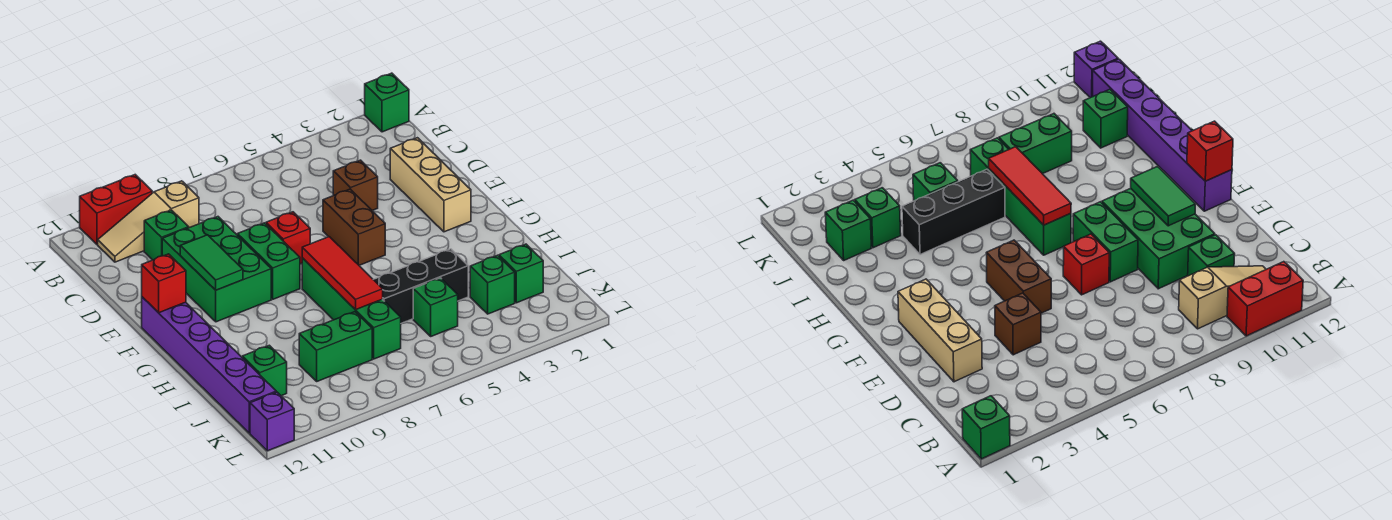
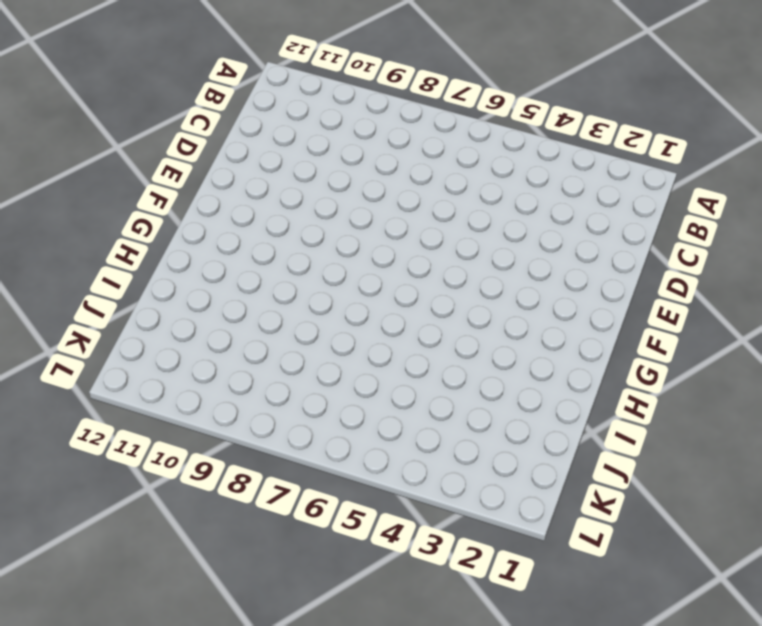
none -> green brick A1 level 1
none -> red brick A10:A11 level 1
none -> tan slope B9:B11 level 1 top 9

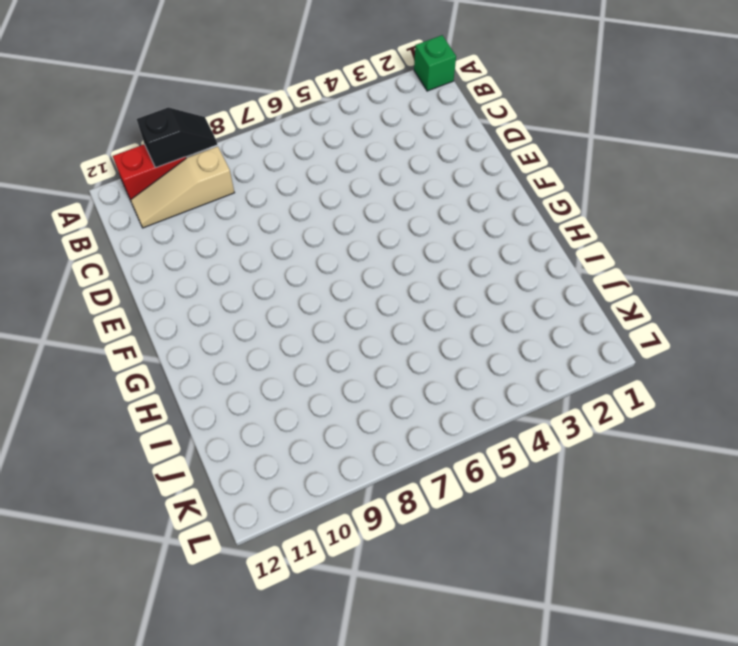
black slope A9:A10 level 2 top 10 -> none
none -> green brick C10 level 1
none -> tan brick D2:F2 level 1
none -> brown brick D4 level 1

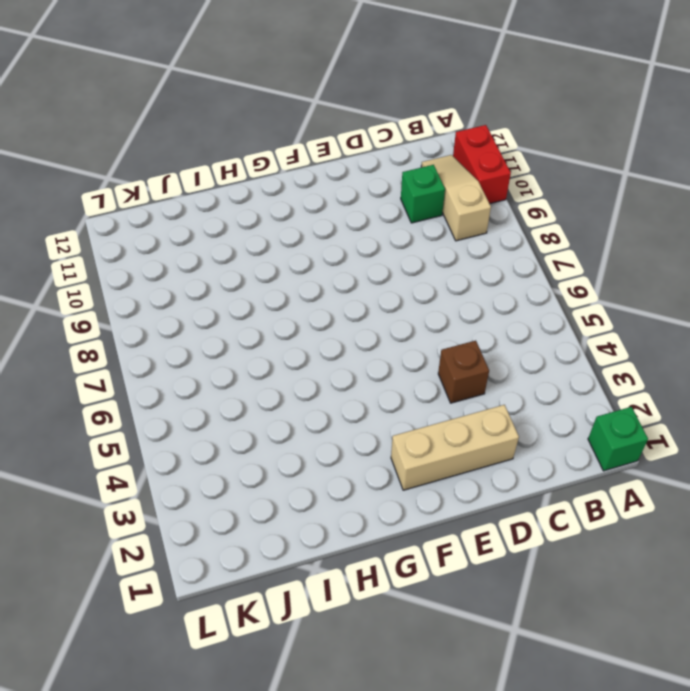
none -> green brick D9:F10 level 1
none -> brown brick E5:F5 level 1
none -> red brick E7 level 1

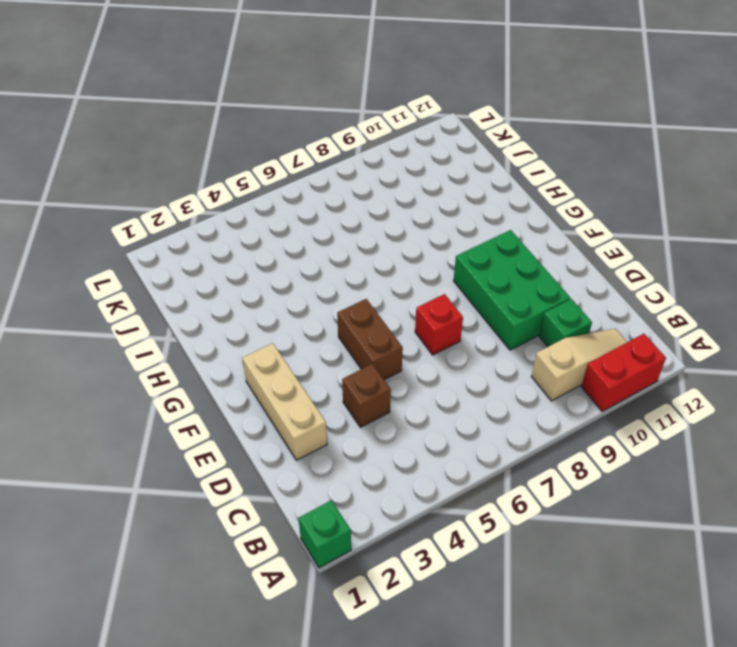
none -> green brick E8:F8 level 1
none -> purple brick F12:K12 level 1
none -> green brick G7:J7 level 1

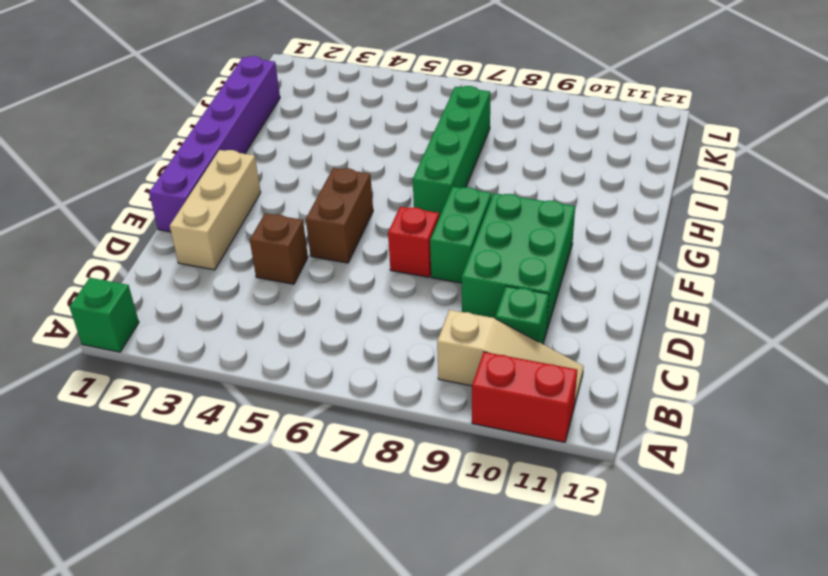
purple brick E1:J1 level 1 -> purple brick F12:K12 level 1
none -> black brick I4:I6 level 1
none -> green brick J2 level 1
none -> green brick J3 level 1

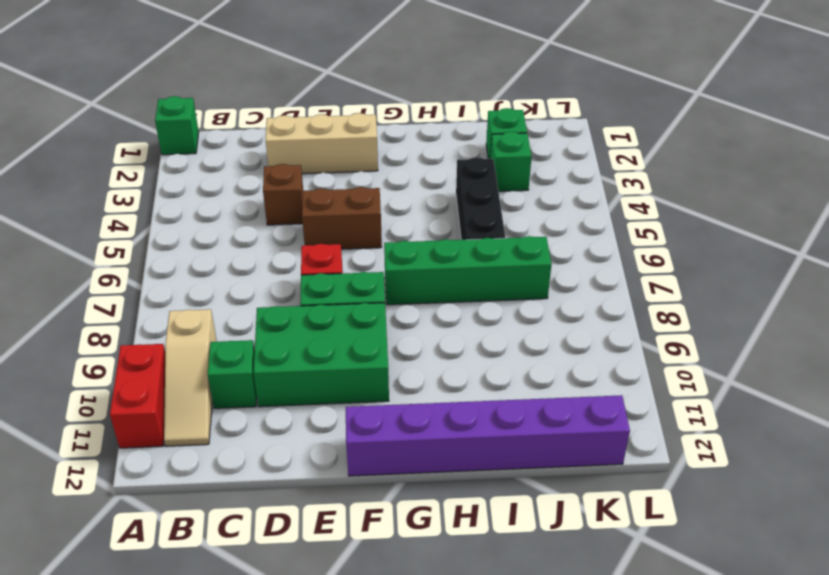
none -> green brick J5 level 1
none -> green brick J8:J9 level 1
none -> green brick J11 level 1

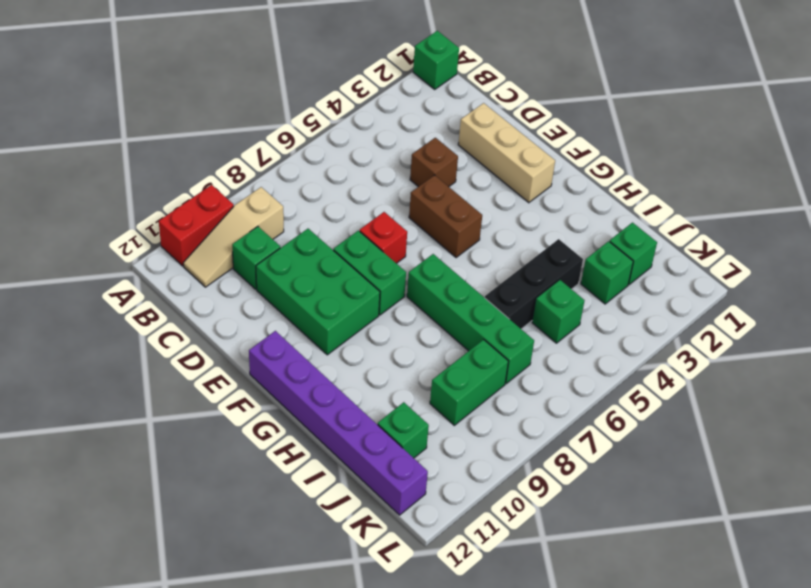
none -> purple brick L12 level 1
none -> green tile E10:F10 level 2
none -> red brick F12 level 2

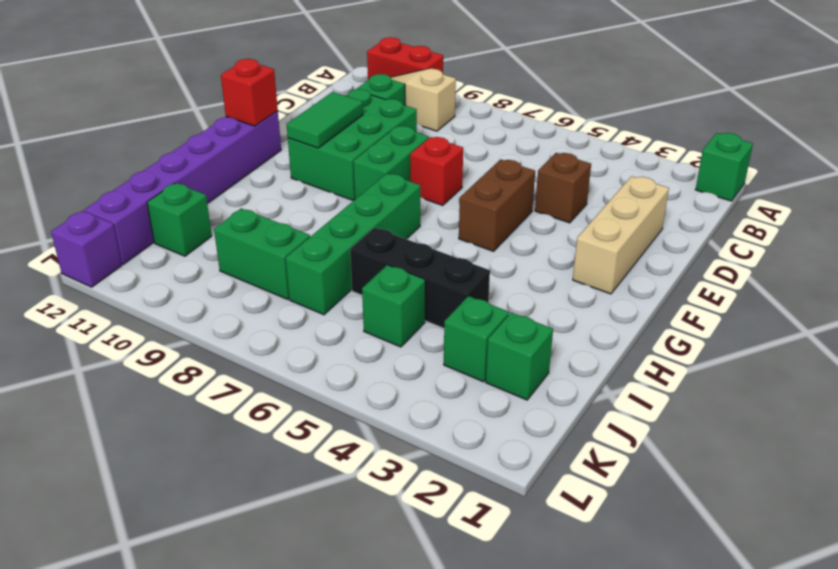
none -> red tile G7:I7 level 2

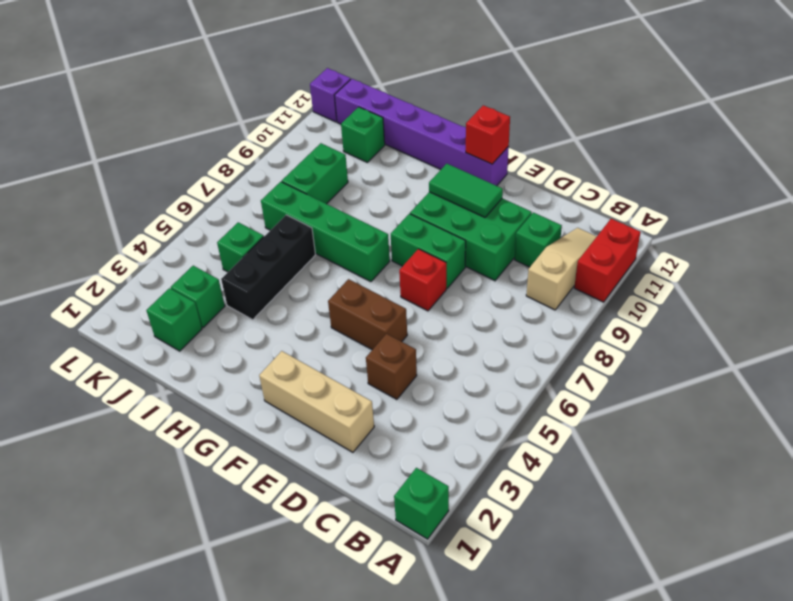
none -> red tile G7:I7 level 2

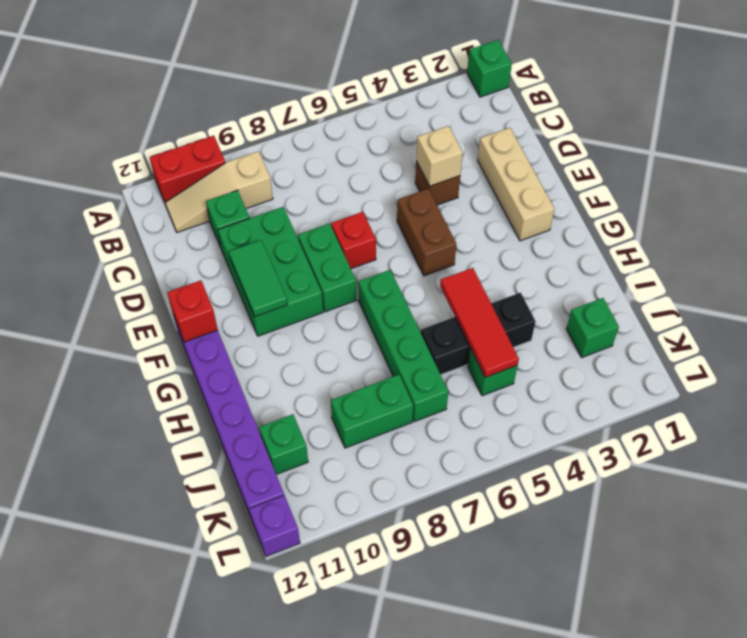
tan brick D4 level 2 -> none
red tile H5:J5 level 2 -> red tile G7:I7 level 2
none -> green brick J3 level 1

